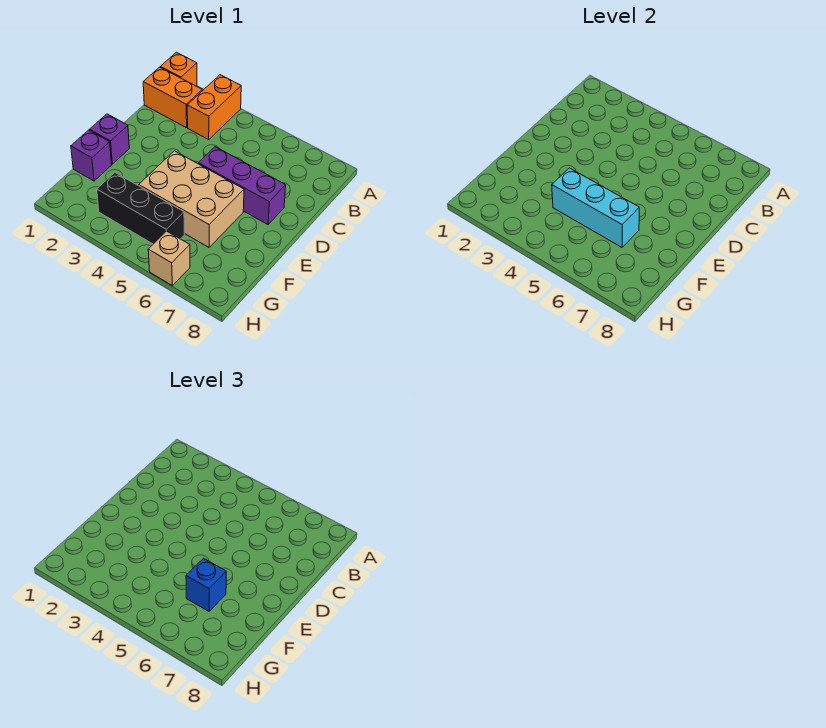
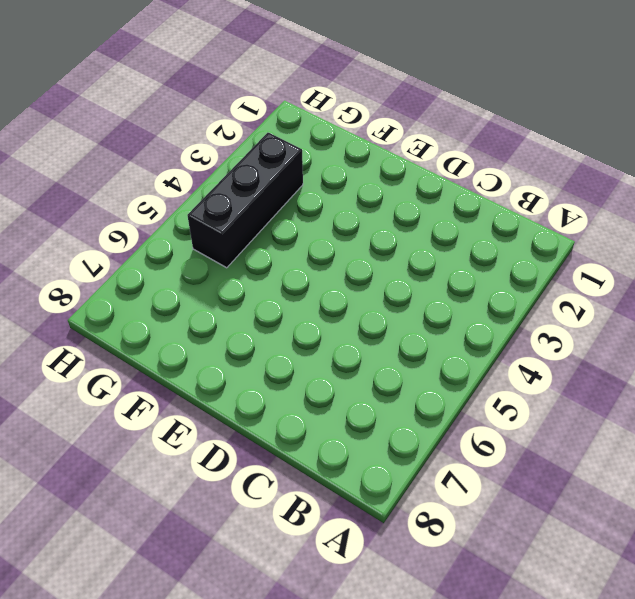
none -> orange brick A1 level 1
none -> orange brick A3:B3 level 1

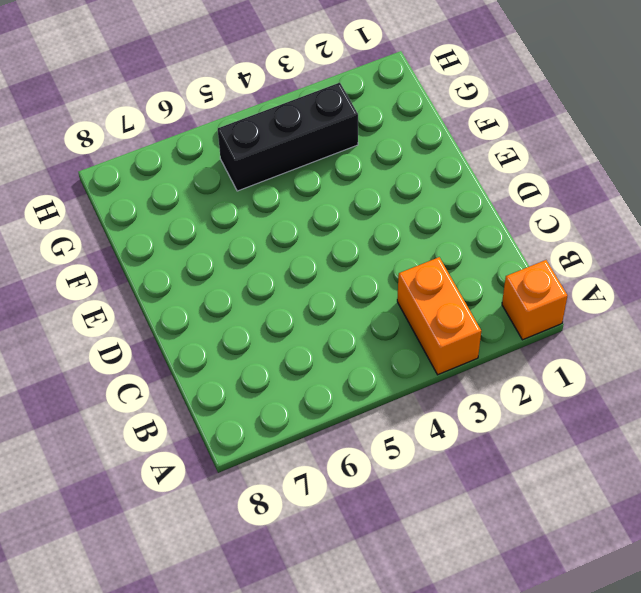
none -> orange brick B1:B2 level 1
none -> purple brick D5:D7 level 1

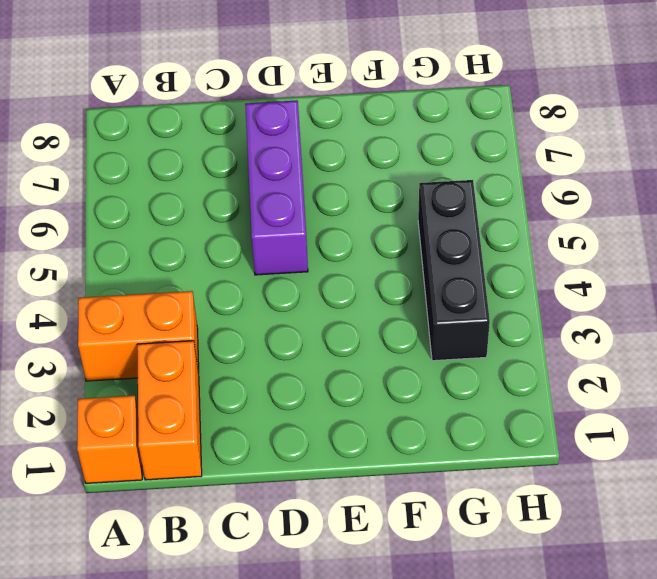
none -> purple brick E1 level 1
none -> tan brick E4:F6 level 1

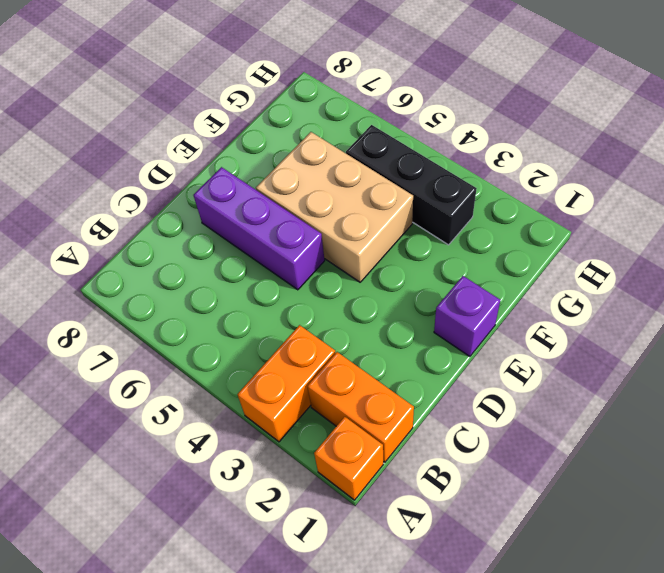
none -> purple brick F1 level 1
none -> tan brick H6 level 1

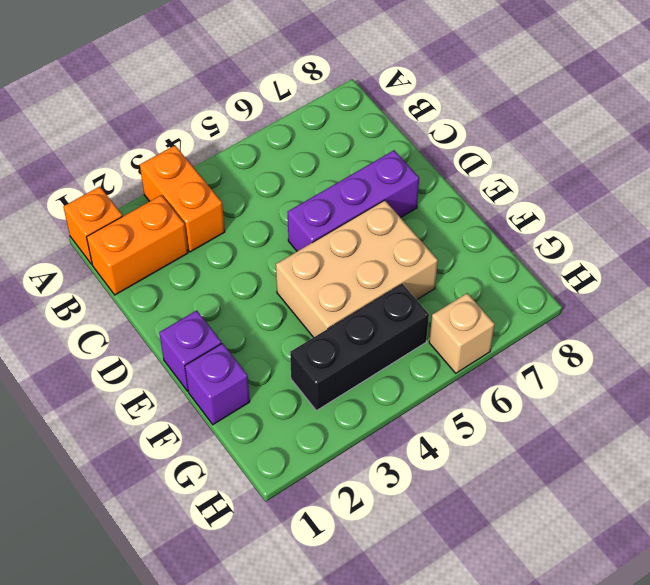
none -> cyan brick F4:F6 level 2
none -> blue brick F6 level 3

